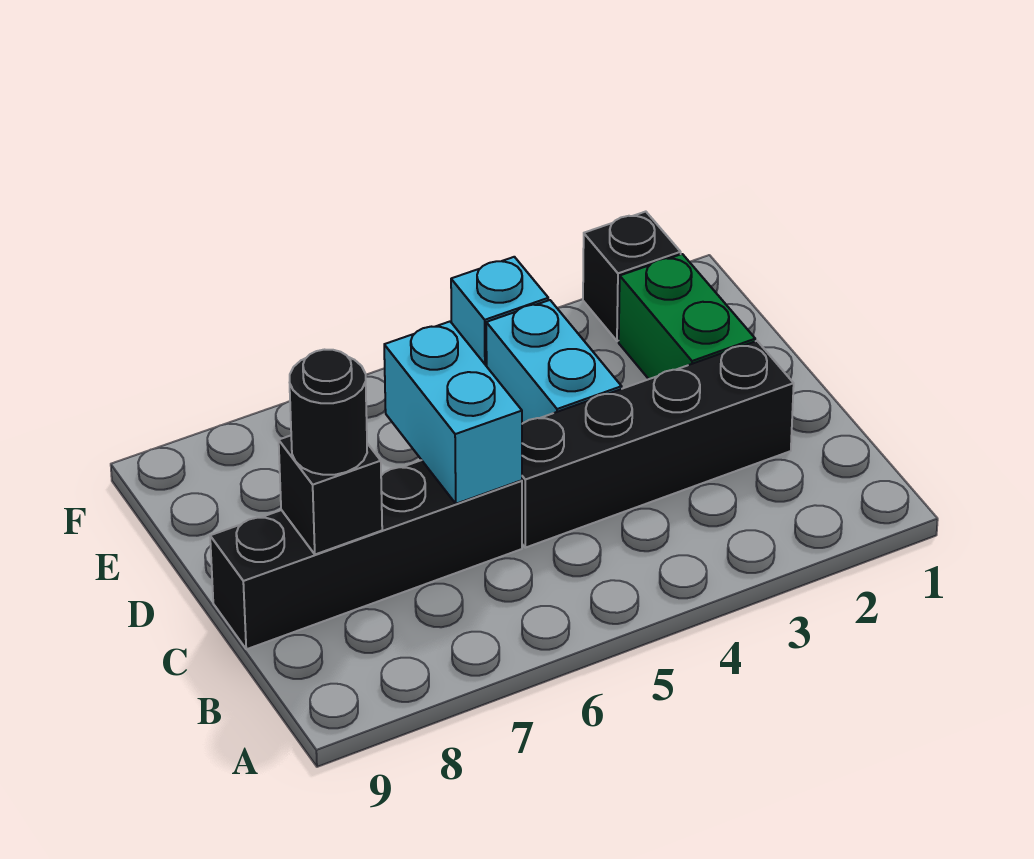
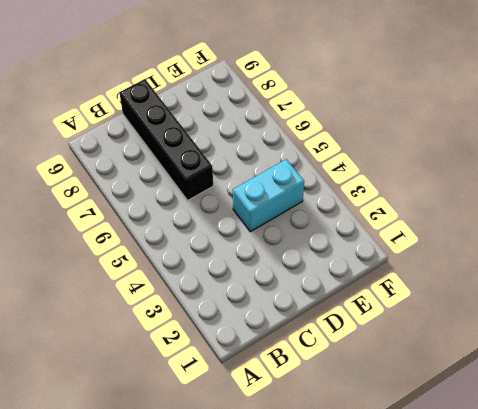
none -> black brick C2:C5 level 1
none -> green brick D2:E2 level 1

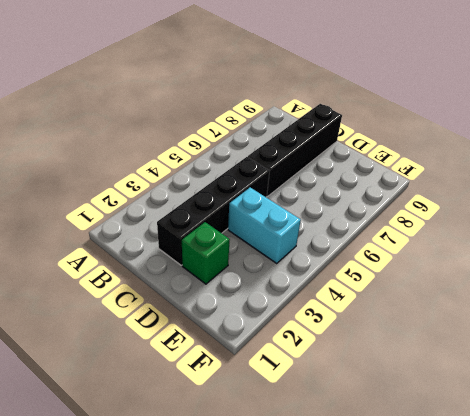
green brick D2 level 1 -> green brick D2:E2 level 1
none -> black brick F2 level 1
none -> cyan brick F4 level 1

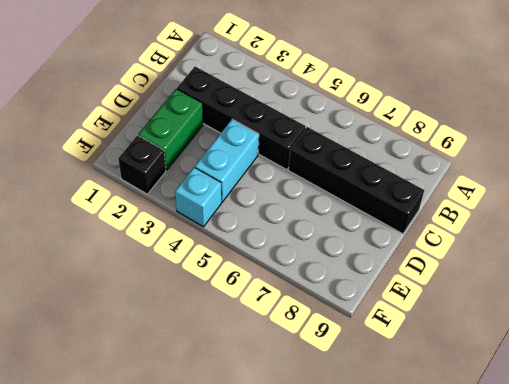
none -> cyan brick C6:D6 level 2
none -> black brick C8 level 2

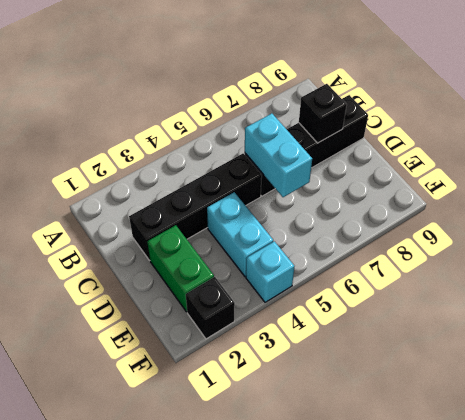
none -> black round brick C8 level 3

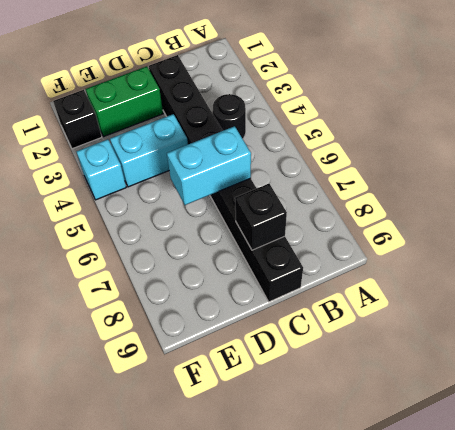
black round brick B4 level 1 -> black round brick C8 level 3

